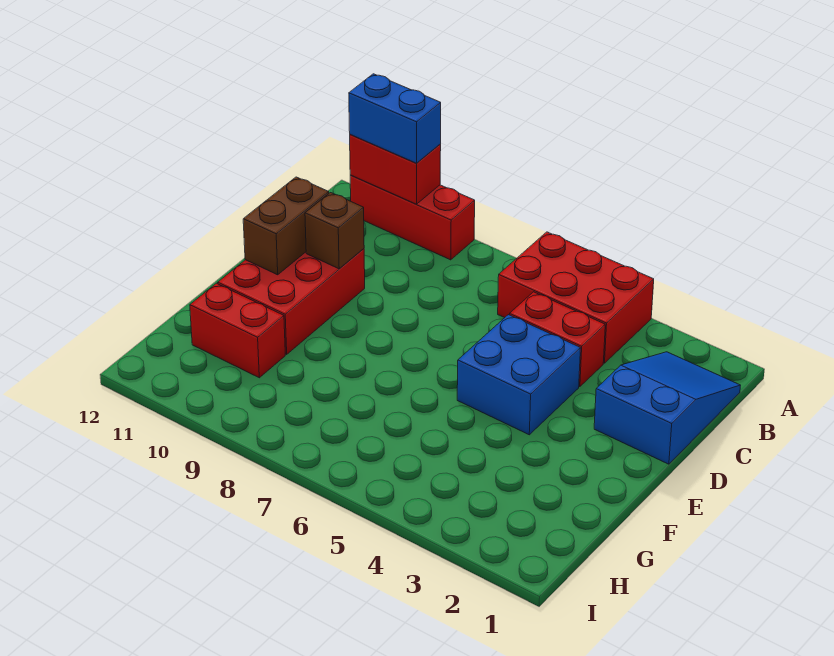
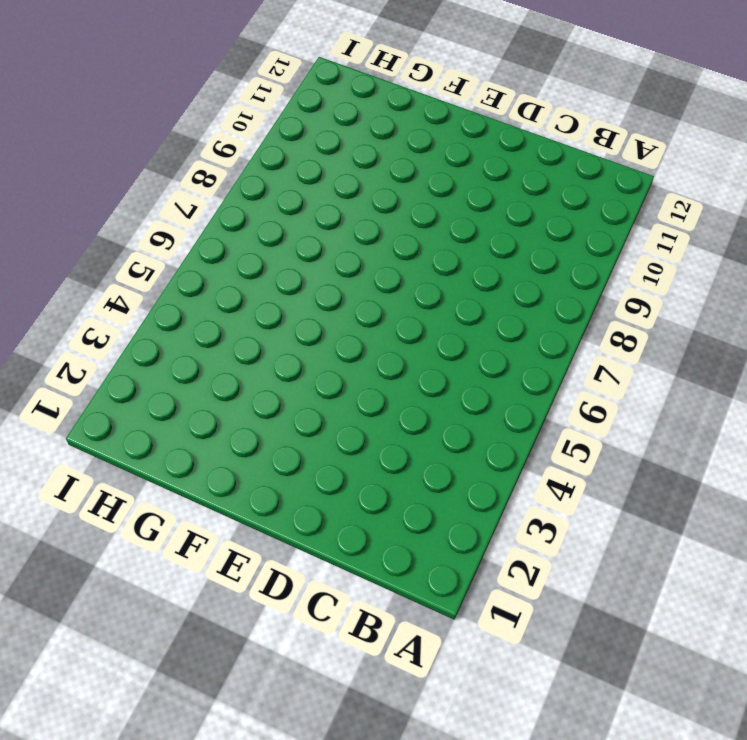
none -> red brick A4:B6 level 1
none -> red brick A9:A11 level 1

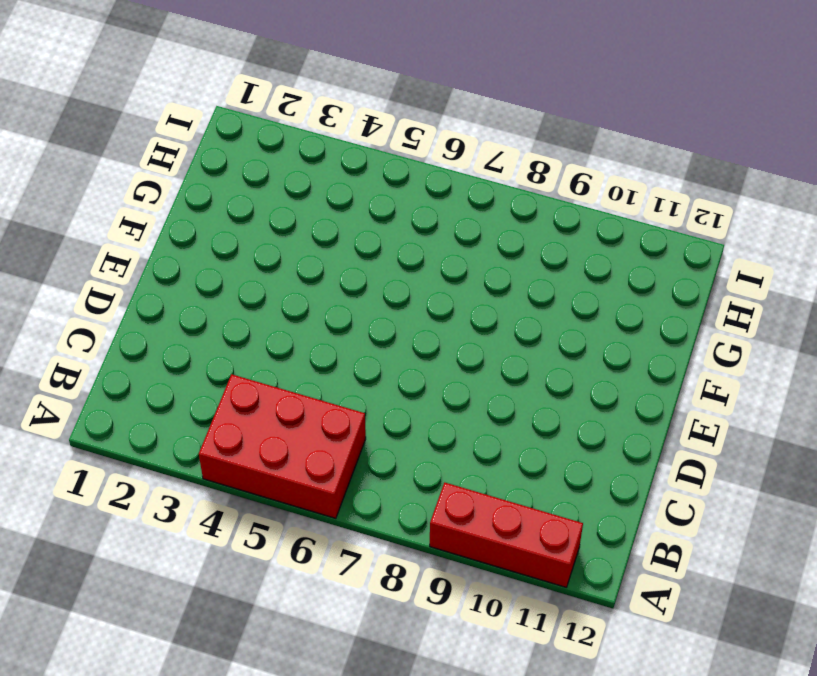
none -> blue slope B1:D2 level 1 top D
none -> red brick C4:C5 level 1

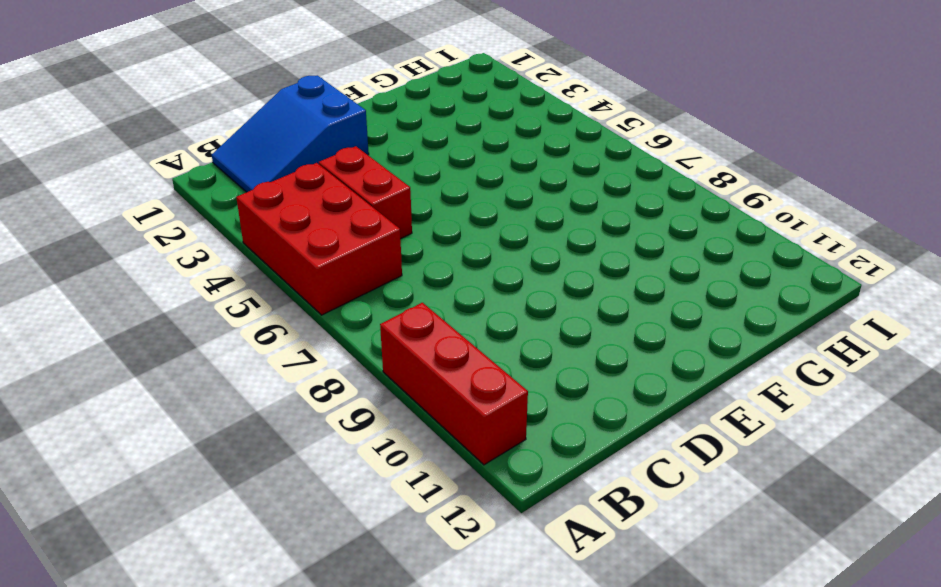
none -> blue brick D4:E5 level 1
none -> red brick D10:F11 level 1

